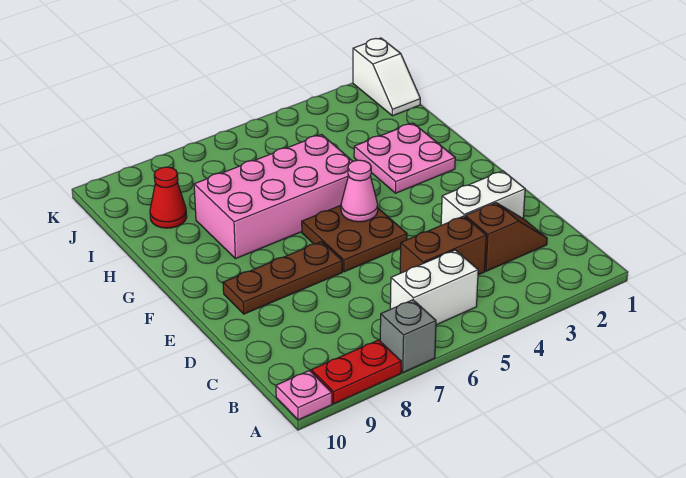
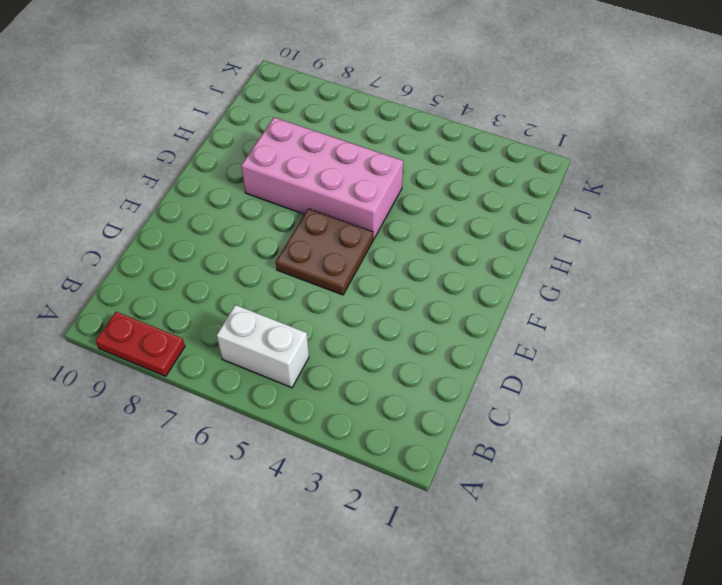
none -> grey brick A7 level 1
none -> pink plate A10 level 1
none -> brown slope C2:C3 level 1 top 3

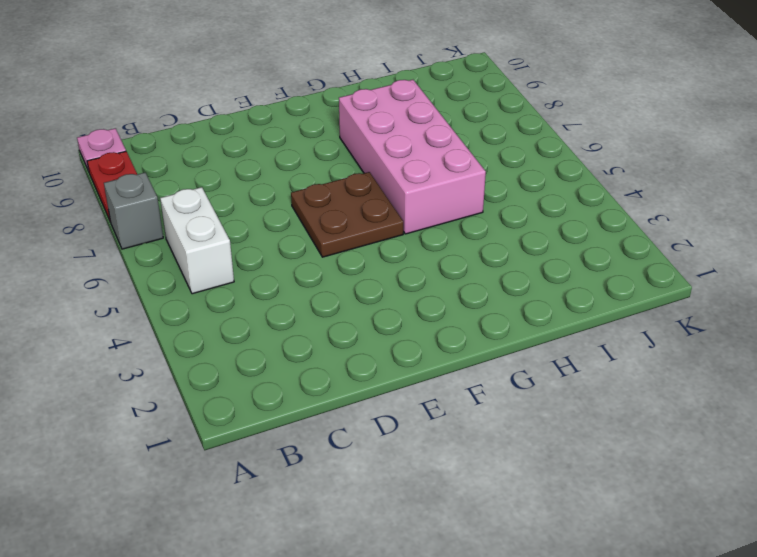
none -> brown slope C2:C3 level 1 top 3
none -> brown brick C4:C5 level 1
none -> white brick D2:D3 level 1

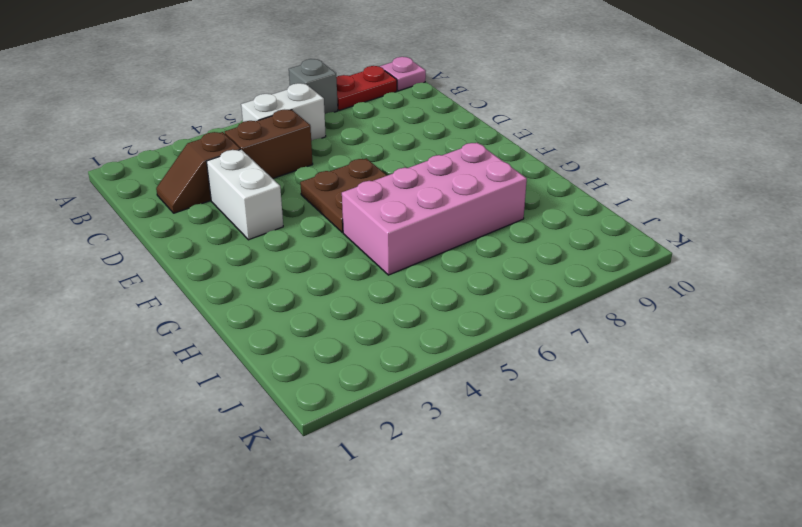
white brick D3:E3 level 1 -> white brick D2:D3 level 1
none -> brown plate E7:E9 level 1
none -> pink plate G2:H3 level 1
none -> red cone I9 level 1

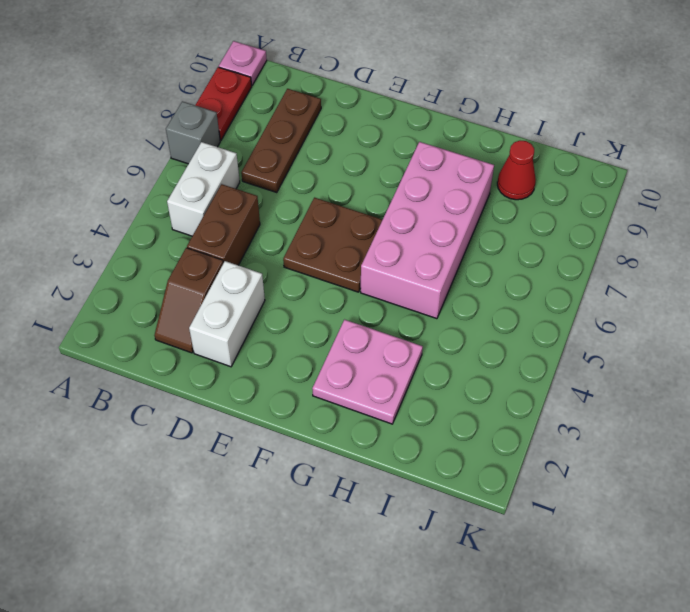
brown plate C7:C9 level 1 -> brown plate E7:E9 level 1
none -> white slope J1:K1 level 1 top K
none -> pink cone F5 level 2

